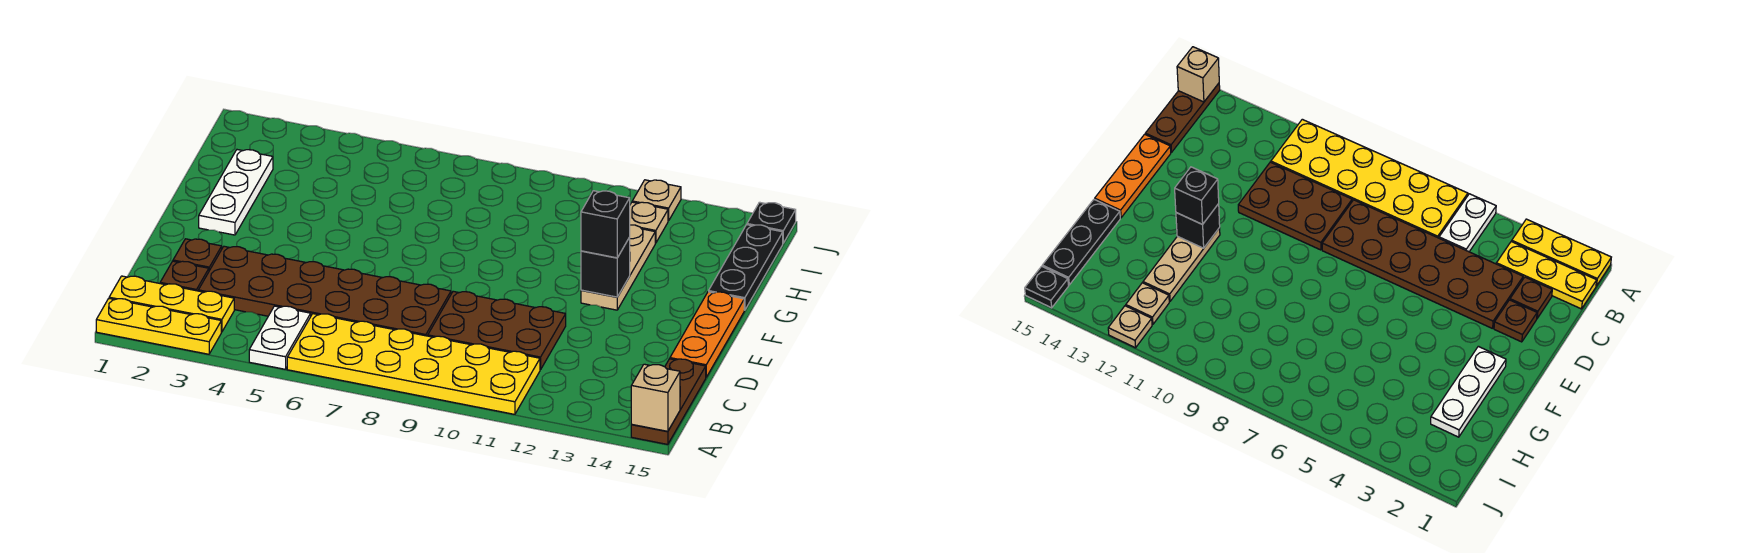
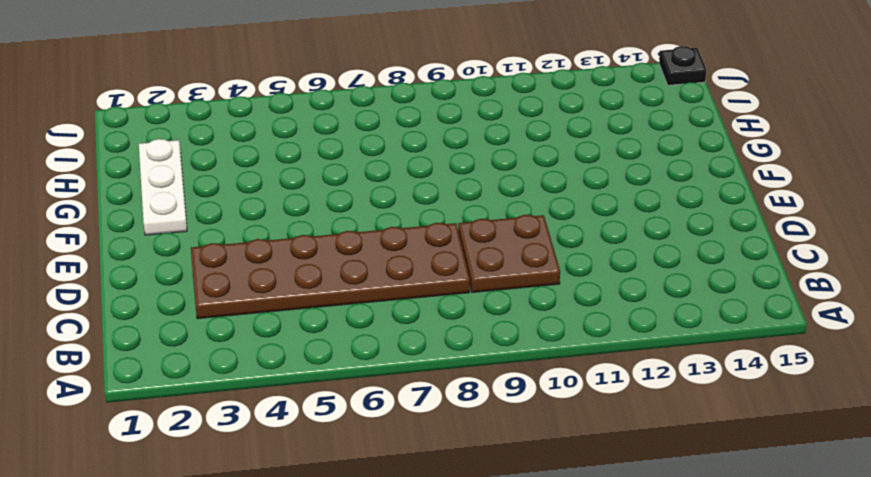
brown plate C9:D10 level 1 -> brown plate C9:D11 level 1
none -> yellow plate A1:A3 level 1
none -> white plate A5:B5 level 1
none -> yellow plate A6:B11 level 1

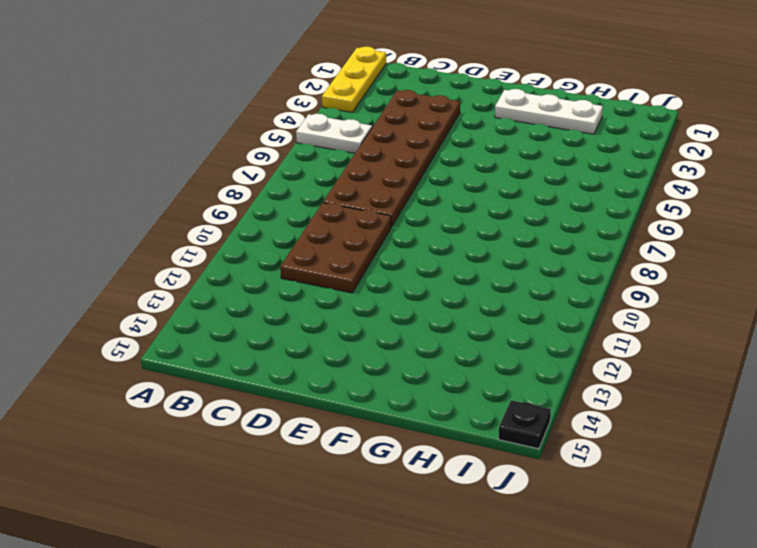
none -> yellow plate A6:B11 level 1
none -> brown plate A15:C15 level 1
none -> yellow plate B1:B3 level 1

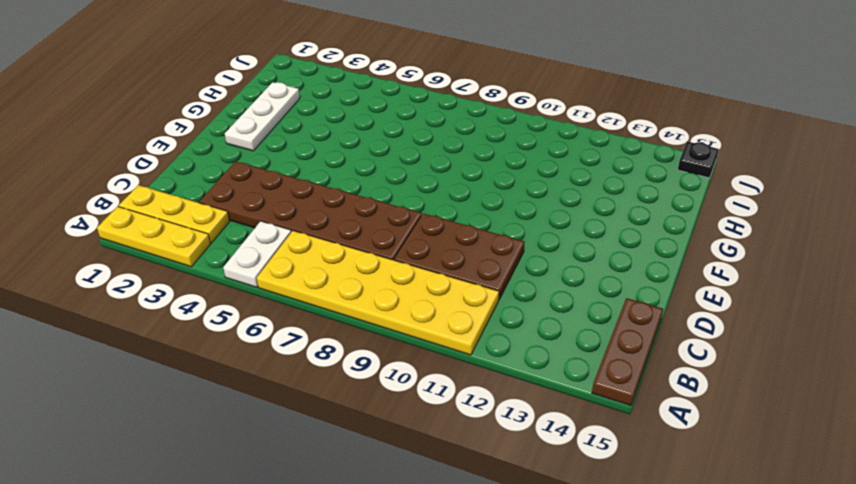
none -> brown plate C2 level 1
none -> brown plate D2 level 1
none -> orange plate D15:F15 level 1

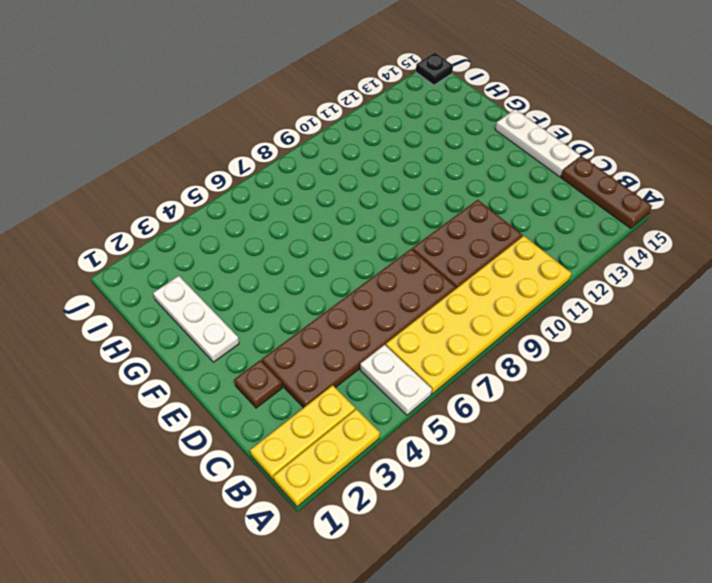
white plate D15:F15 level 1 -> orange plate D15:F15 level 1
none -> brown plate C2 level 1
none -> tan plate F12:H12 level 1
none -> black plate G15:I15 level 1

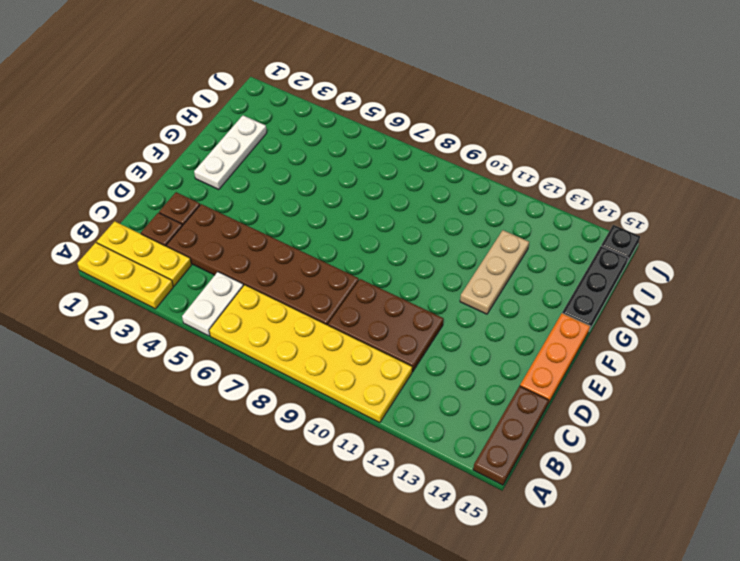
none -> tan plate I12 level 1
none -> tan plate J12 level 1
none -> tan brick A15 level 2

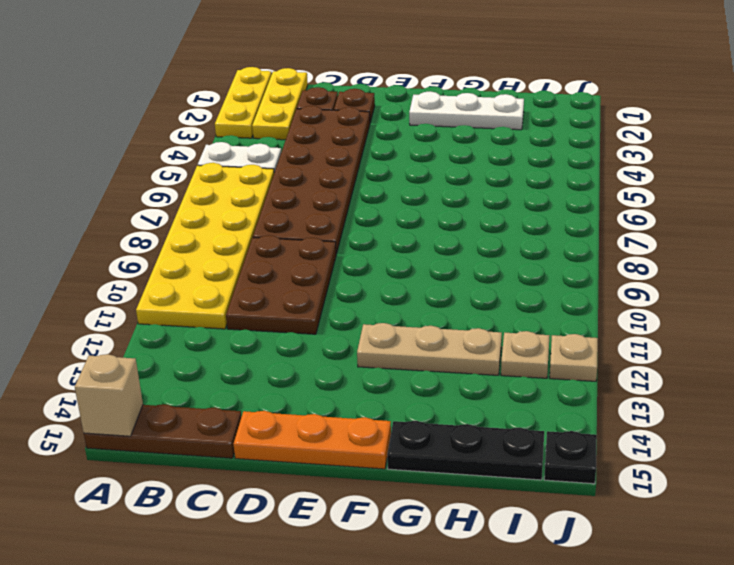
none -> black brick F12 level 2
none -> black brick F12 level 3

